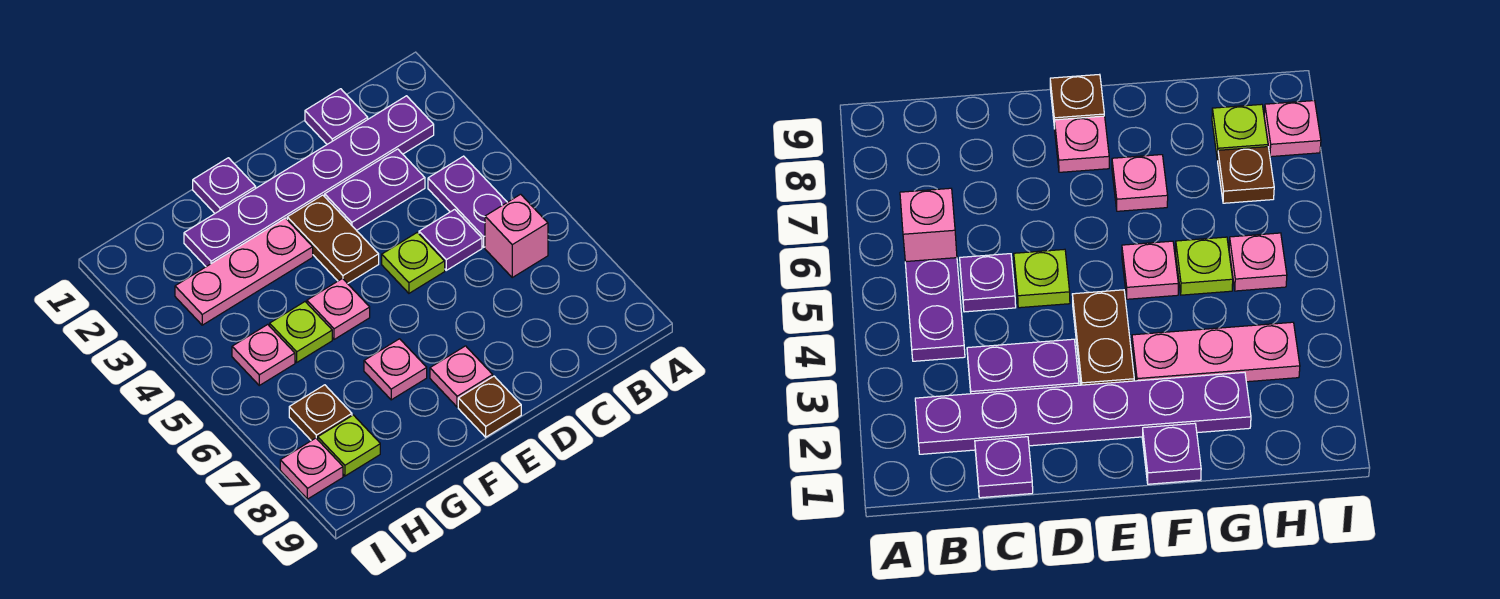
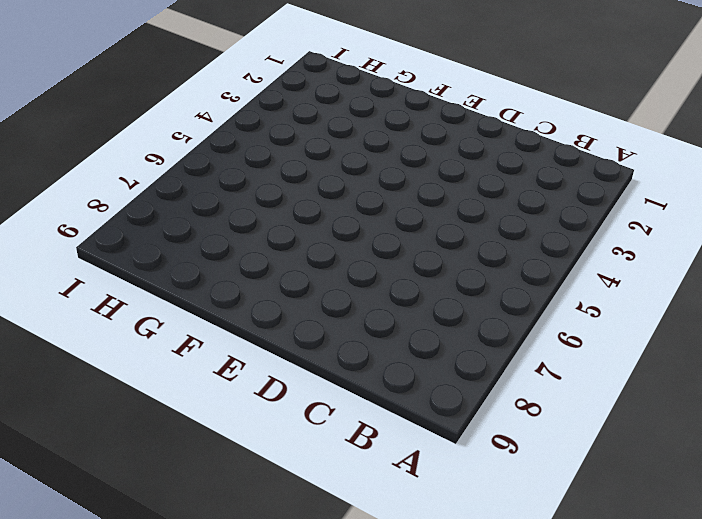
none -> purple plate B2:G2 level 1
none -> purple plate B4:B5 level 1
none -> pink brick B6 level 1

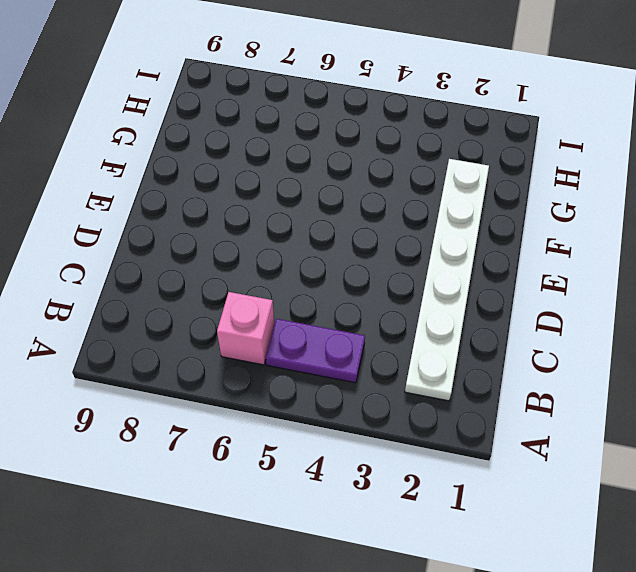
white plate B2:G2 level 1 -> purple plate B2:G2 level 1
none -> purple plate C1 level 1
none -> purple plate C3:D3 level 1
none -> purple plate C5 level 1

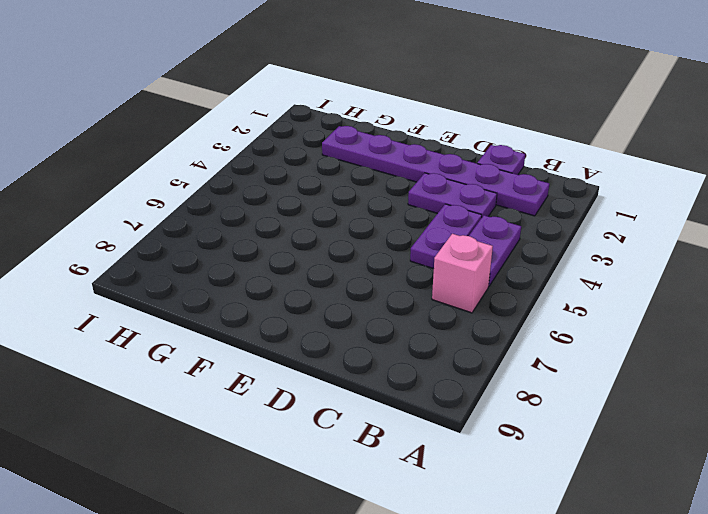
purple plate C4:C5 level 1 -> purple plate C5 level 1
none -> lime plate D5 level 1
none -> brown plate E3:E4 level 1
none -> pink plate E8 level 1

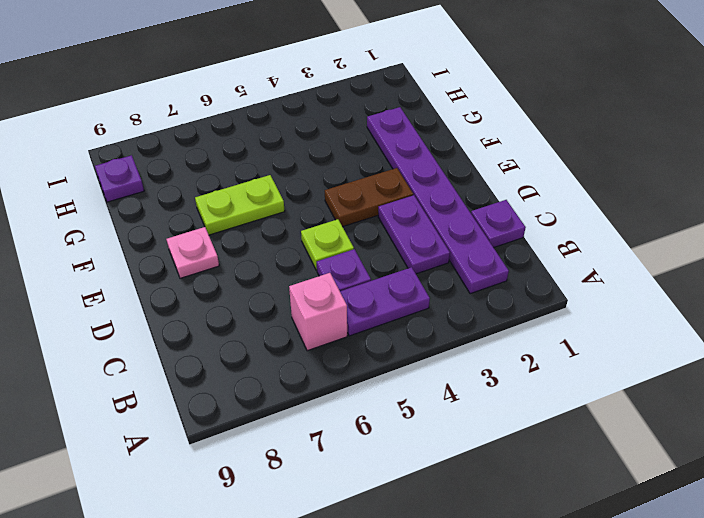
lime plate F6:F7 level 1 -> pink plate F7 level 1
purple plate H9 level 1 -> purple plate F1 level 1
none -> brown plate E9 level 1
none -> pink plate F3:H3 level 1
none -> pink plate F5 level 1

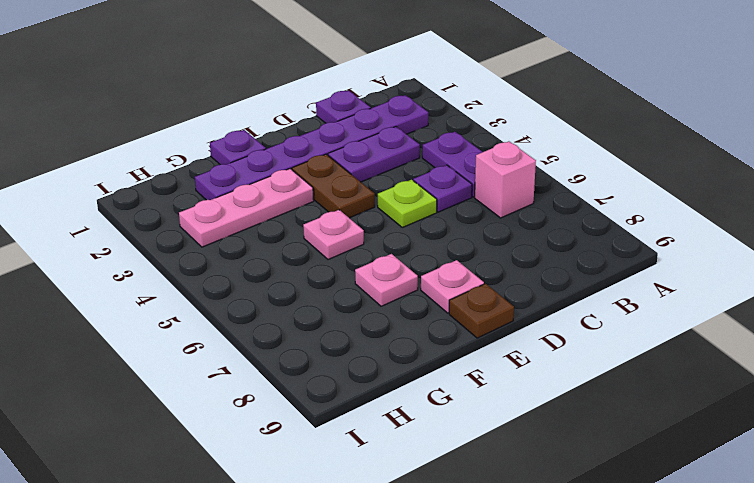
none -> lime plate G5 level 1
none -> pink plate H5 level 1
none -> brown plate H7 level 1

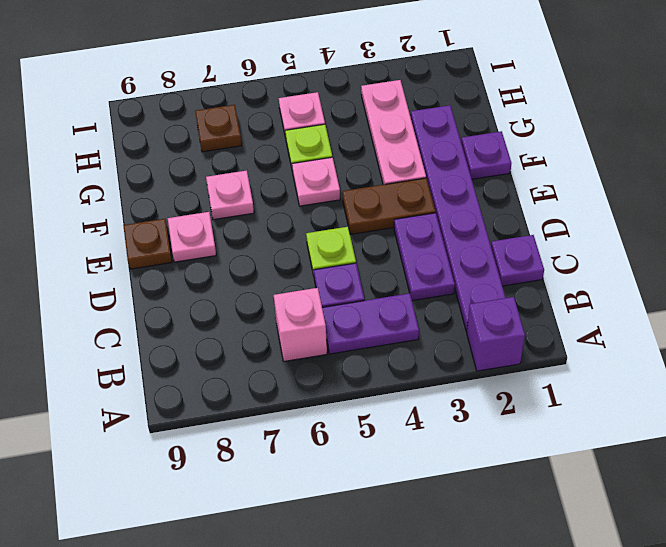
purple brick A2 level 1 -> none
none -> lime plate H8 level 1
none -> pink plate I8 level 1

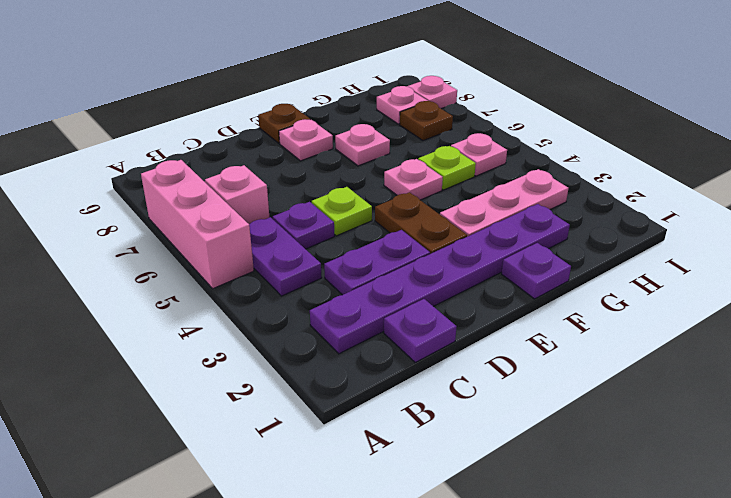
pink brick A5:A7 level 1 -> none
pink plate H8 level 1 -> lime plate H8 level 1

